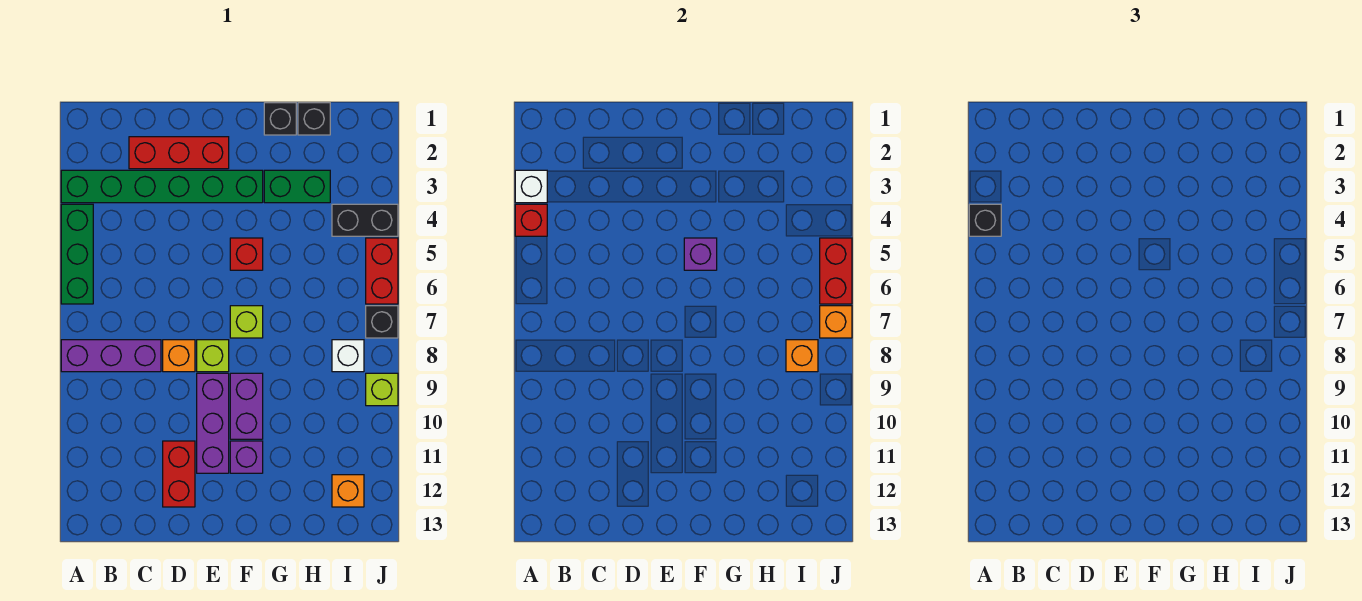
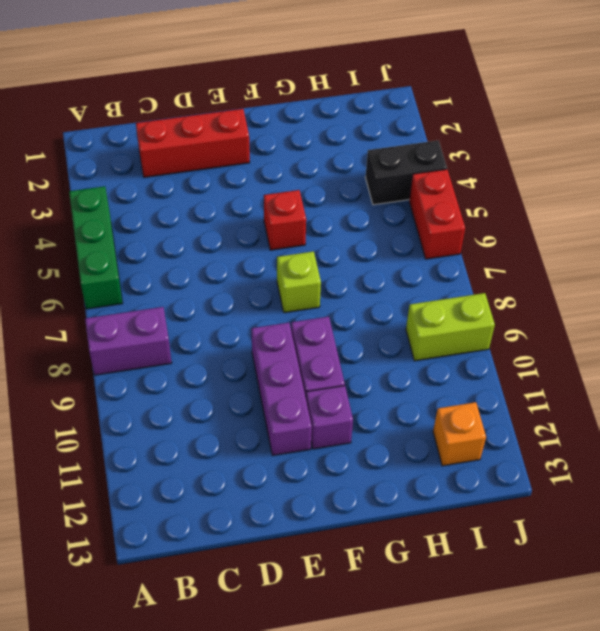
purple brick A8:B8 level 1 -> purple brick A8:C8 level 1
lime brick I9:J9 level 1 -> lime brick J9 level 1
none -> green brick A3:F3 level 1
none -> orange brick D8 level 1
none -> red brick D11:D12 level 1

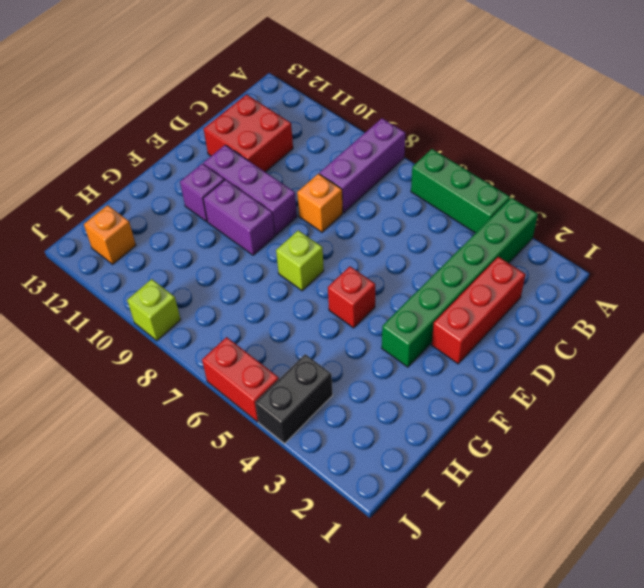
red brick C11:D12 level 1 -> red brick D11:D12 level 1
none -> lime brick E8 level 1
none -> black brick G1 level 1
none -> green brick G3:H3 level 1

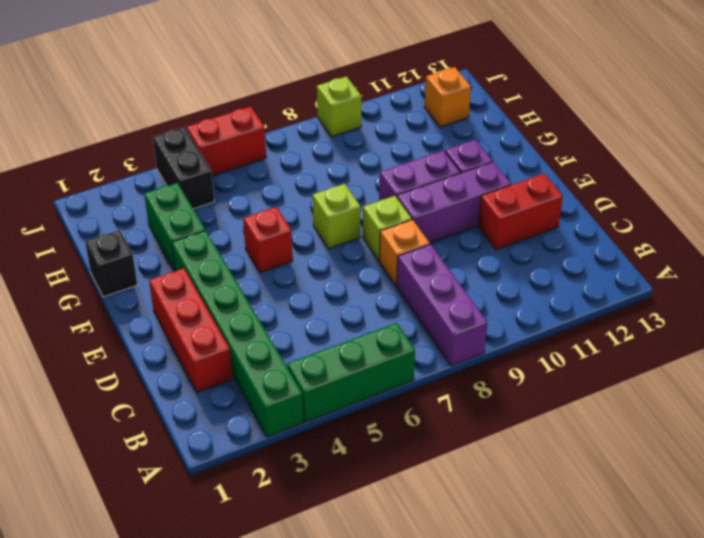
none -> black brick H1 level 1
none -> white brick I8 level 1
none -> black brick J7 level 1

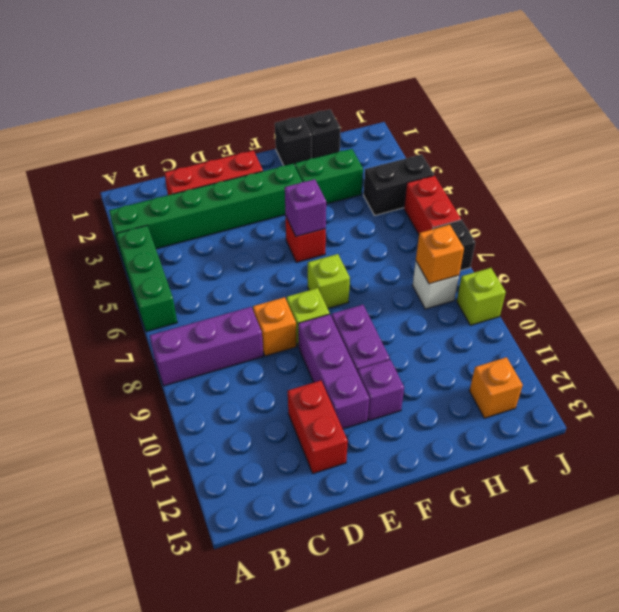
none -> white brick A3 level 2
none -> red brick A4 level 2
none -> red brick J5:J6 level 2

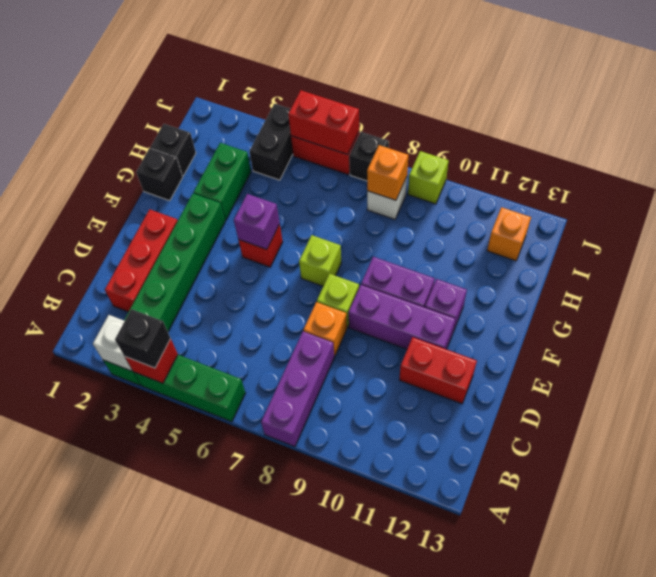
none -> orange brick J7 level 2

